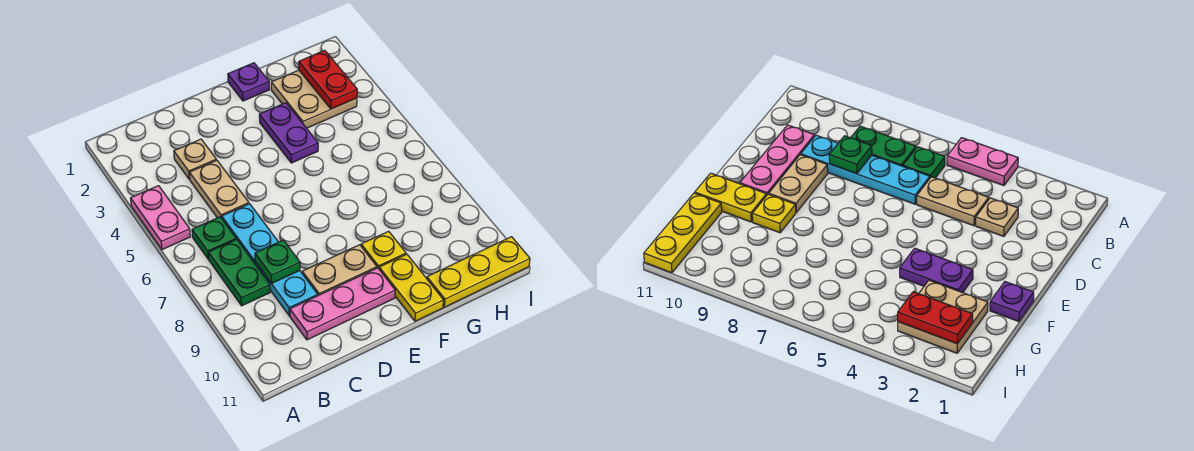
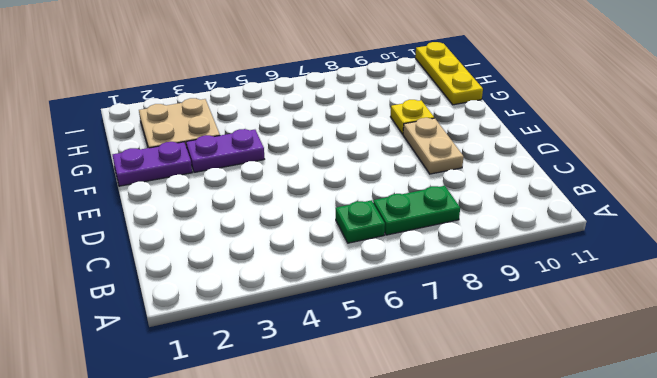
purple plate F1:F2 level 1 -> purple plate F1 level 1
none -> pink plate A4:A5 level 1
none -> tan plate C3 level 1
none -> tan plate C4:C5 level 1

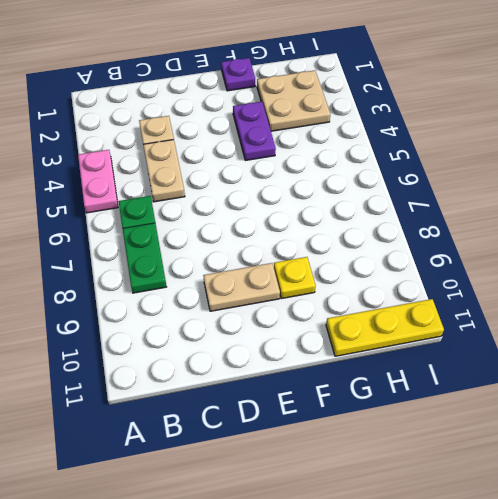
none -> cyan plate C6:C9 level 1
none -> pink plate C10:E10 level 1
none -> yellow plate F10:F11 level 1

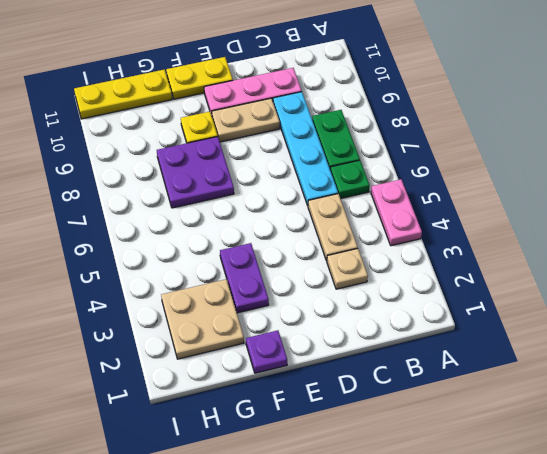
yellow plate E11:F11 level 1 -> yellow plate F10:F11 level 1
purple plate F7:G8 level 1 -> none
none -> green plate C8 level 2
none -> red plate H2:H3 level 2

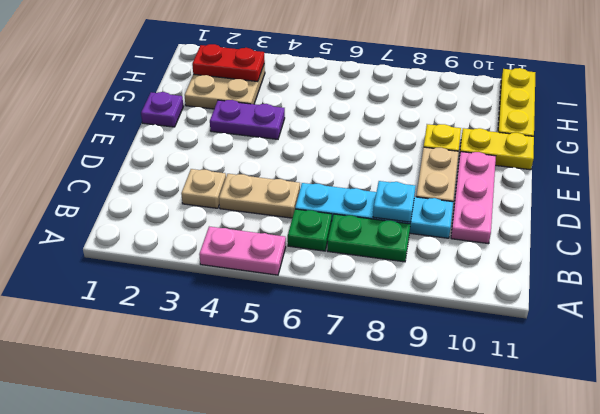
cyan plate C8 level 2 -> green plate C8 level 2

